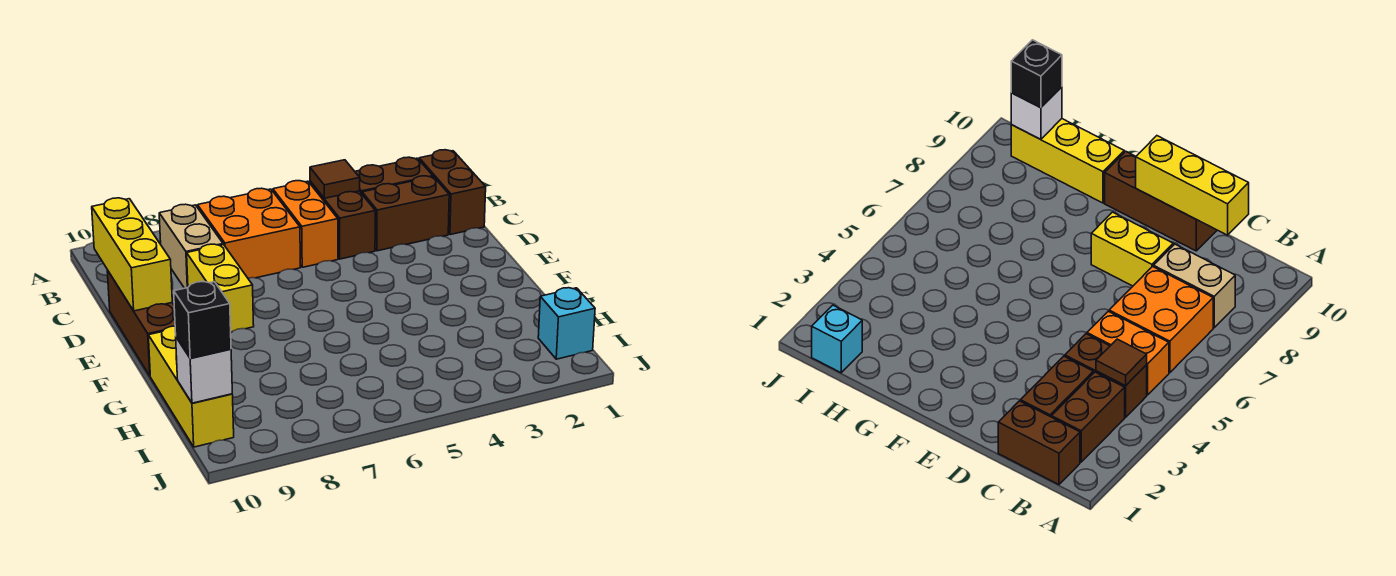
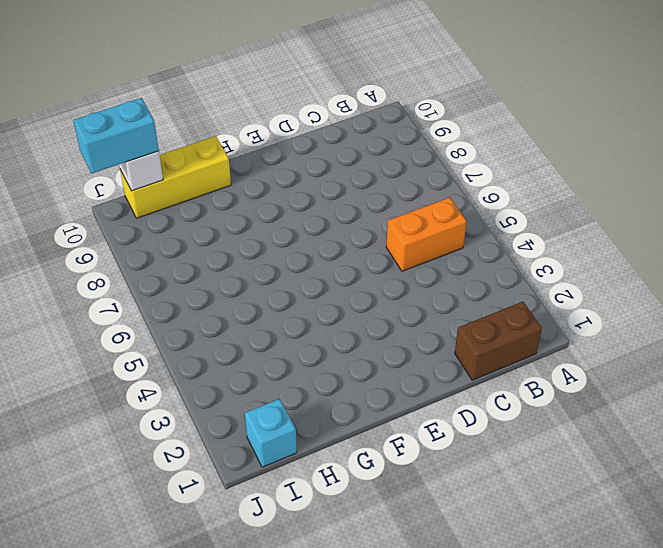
cyan brick I10:J10 level 3 -> black brick I10 level 3
none -> brown brick B2:B3 level 1
none -> brown brick B4:C4 level 1
none -> orange brick B6:C7 level 1

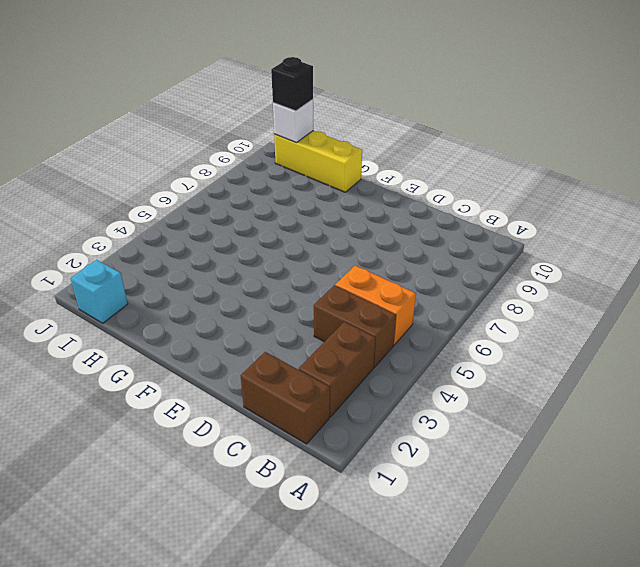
none -> orange brick B6:C7 level 1
none -> tan brick B8:C8 level 1
none -> brown brick C2:C3 level 1

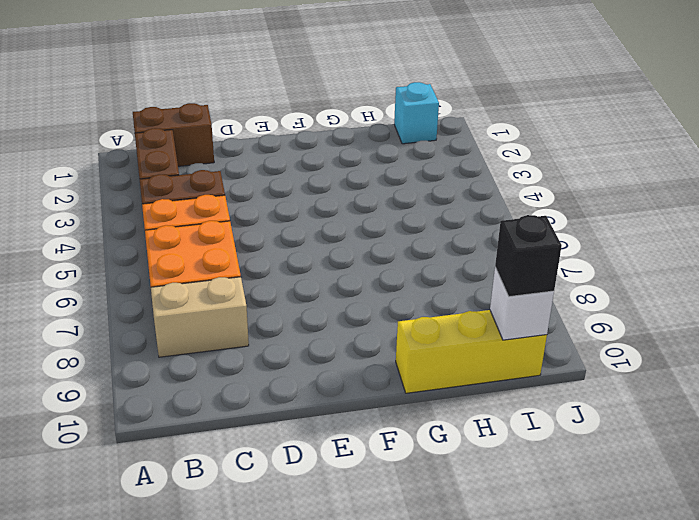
none -> brown brick C2:C3 level 1
none -> yellow brick D8:E8 level 1
none -> brown brick D10:F10 level 1

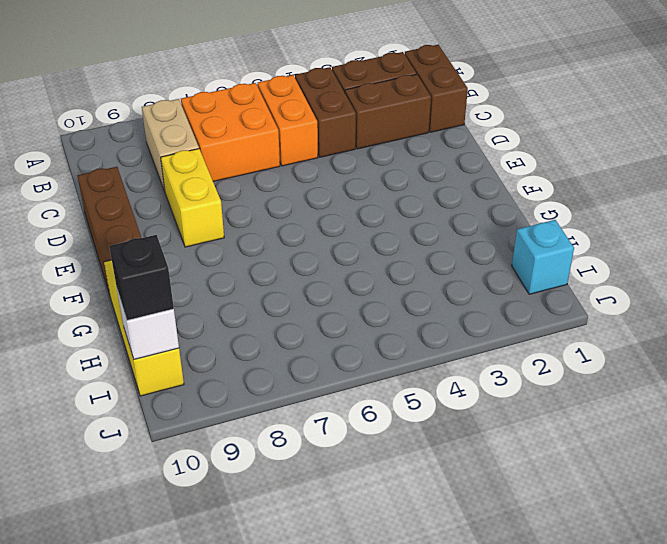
none -> brown tile B4 level 2
none -> yellow brick C10:E10 level 2

